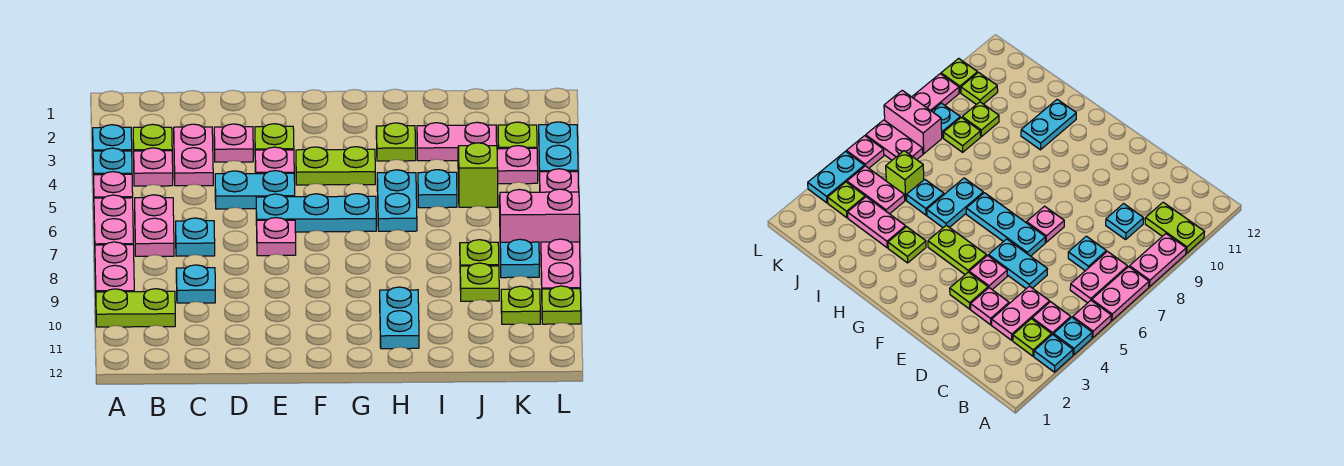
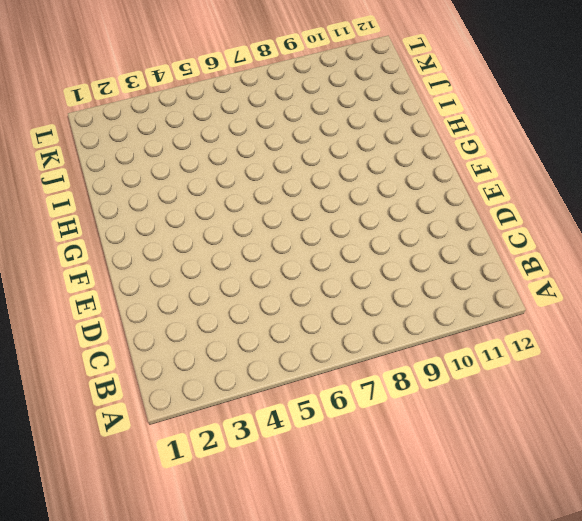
none -> cyan plate A3 level 1
none -> cyan plate A4 level 1
none -> pink plate A5 level 1
none -> pink plate A6:A7 level 1

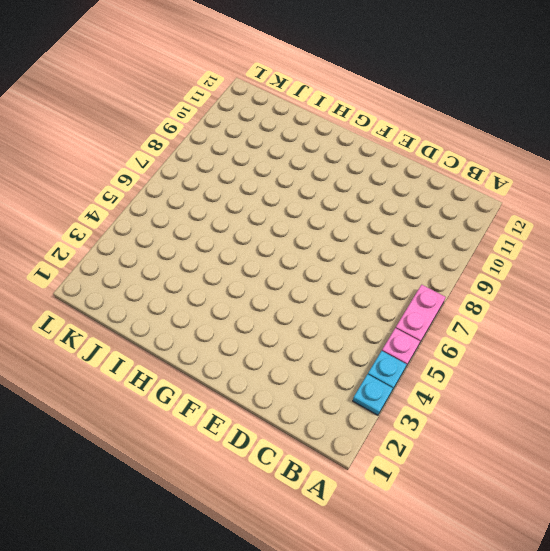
none -> pink plate A8:A9 level 1
none -> lime plate A10:B10 level 1
none -> lime plate B3 level 1
none -> pink plate B4 level 1

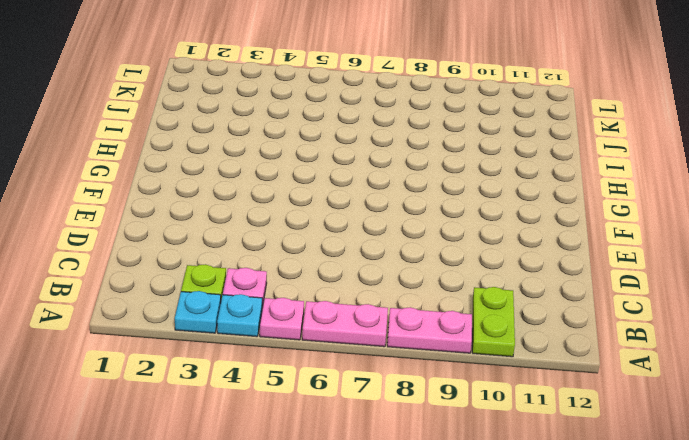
none -> pink plate B6:B7 level 1
none -> pink plate C3:C4 level 1
none -> cyan plate C7 level 1
none -> cyan plate C9 level 1

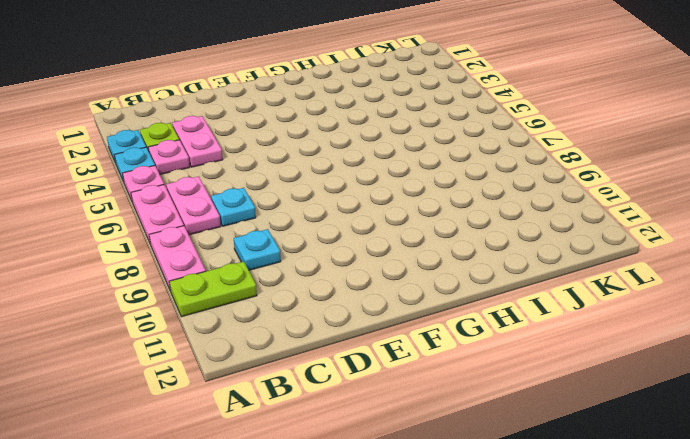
none -> pink plate D3 level 1
none -> cyan plate D5:E5 level 1
none -> lime plate E3 level 1
none -> pink plate E4 level 1

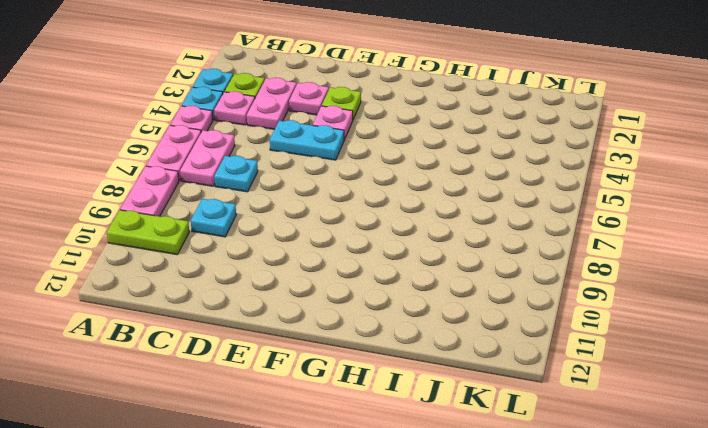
none -> cyan plate E6:G6 level 1
none -> pink plate E7 level 1
none -> lime plate F4:G4 level 1
none -> lime plate H3 level 1

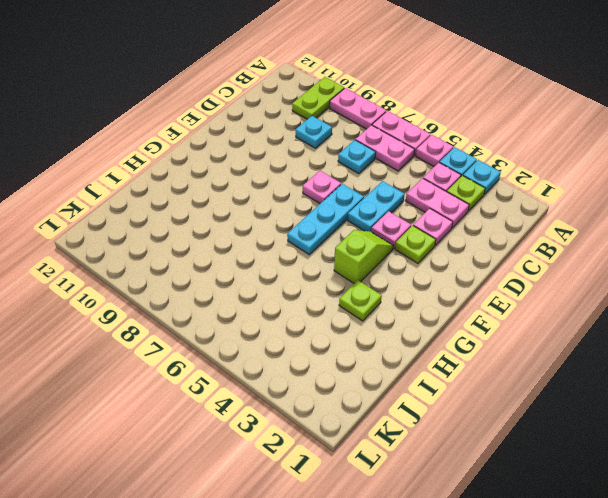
lime slope F4:G4 level 1 top G -> lime plate F4:G4 level 1
none -> cyan plate H5:H6 level 1
none -> cyan plate H10:H11 level 1
none -> pink plate I3:J3 level 1
none -> cyan plate I5 level 1

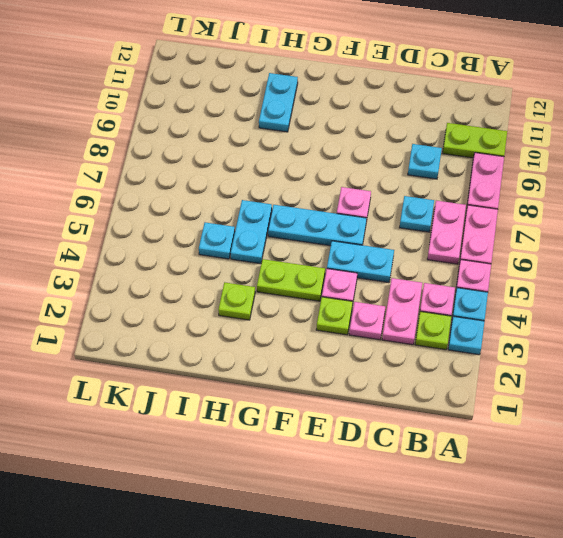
none -> pink plate I3:J3 level 1
none -> pink plate J4:K4 level 1
none -> lime brick J5 level 1
none -> lime plate J8 level 1

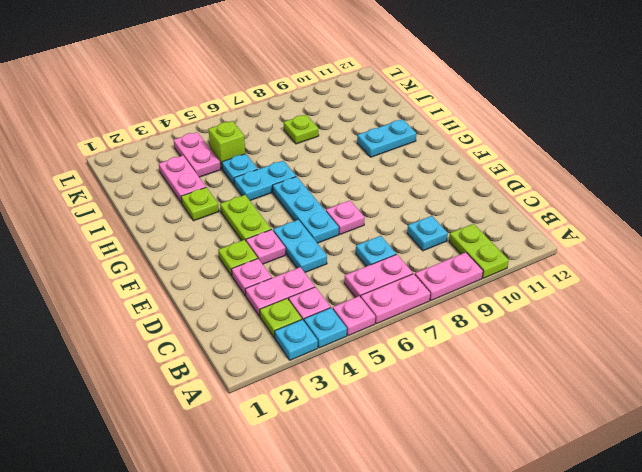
none -> lime plate J9 level 1
none -> lime plate K3 level 1
none -> pink plate K6:L6 level 1
none -> pink brick K7:L7 level 1

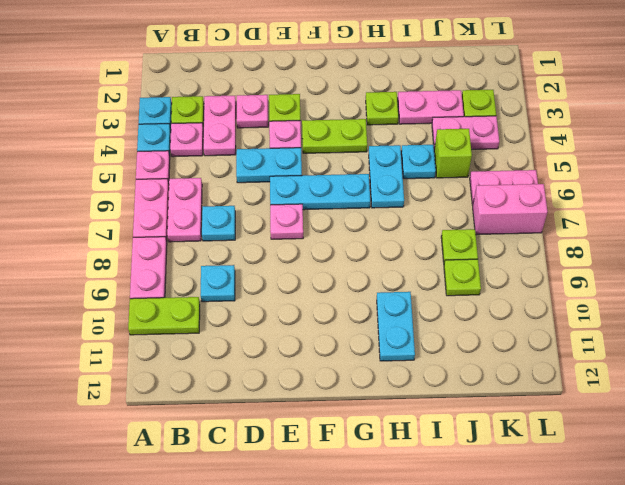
none -> cyan plate K8 level 1
none -> lime plate K10 level 1
none -> cyan plate L3:L4 level 1
none -> pink plate L5 level 1

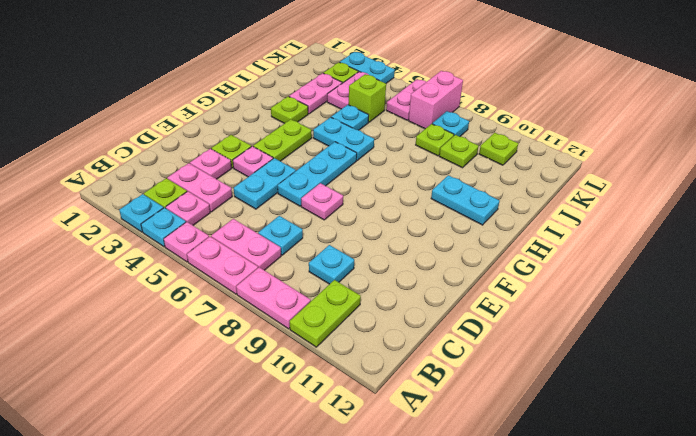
none -> pink plate L5 level 1
none -> pink plate L8:L9 level 1
none -> lime plate L10 level 1

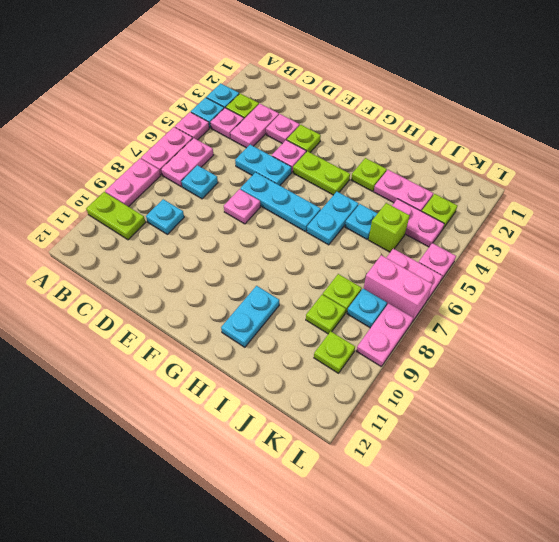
none -> cyan plate L3:L4 level 1
none -> lime plate L10 level 1

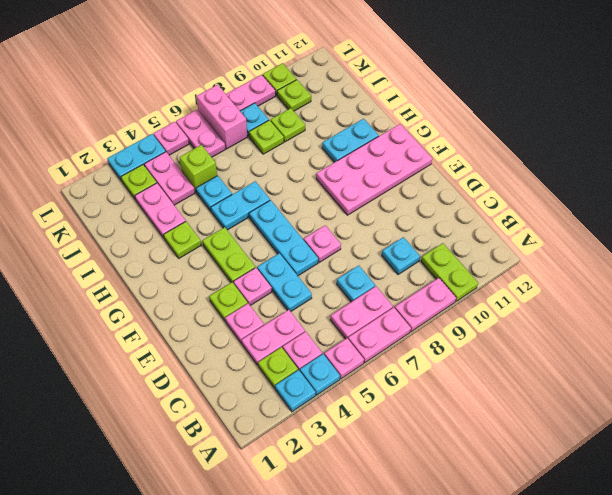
pink plate F9:G12 level 1 -> none

